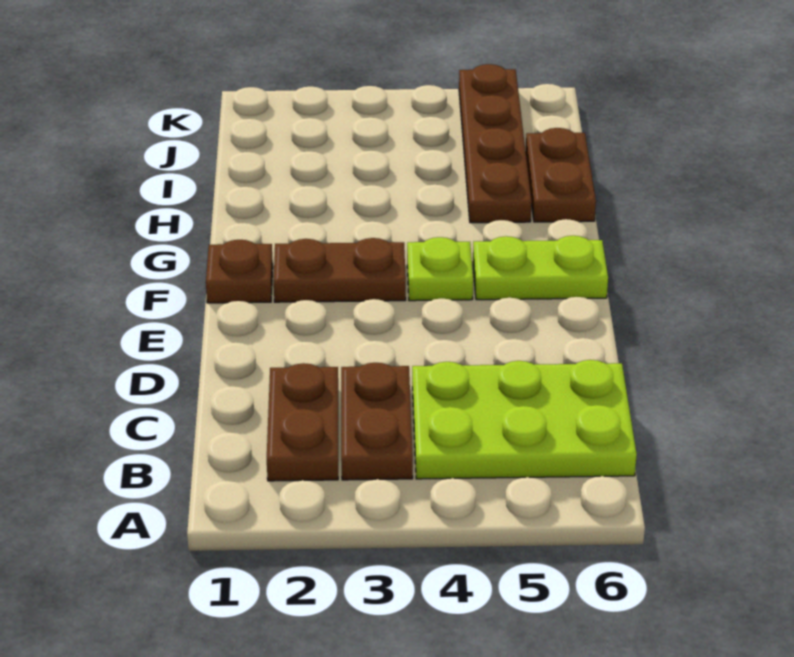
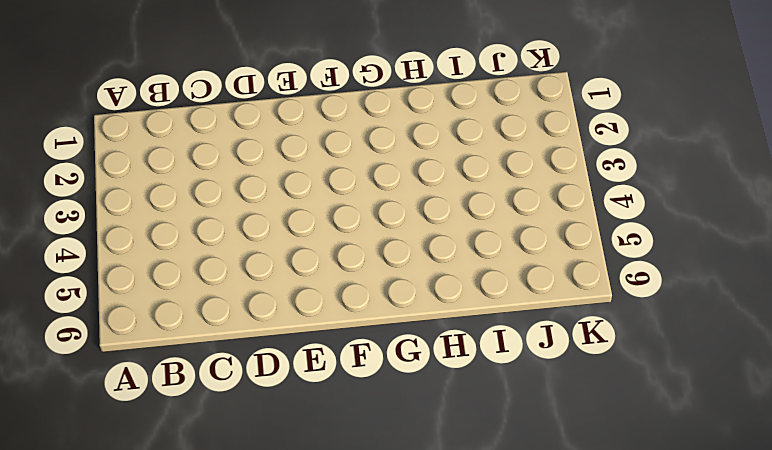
none -> brown plate B2:C2 level 1
none -> brown plate B3:C3 level 1

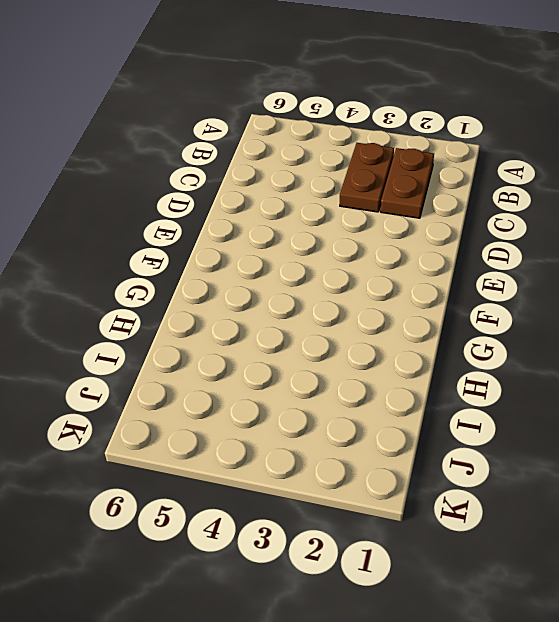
none -> lime plate B4:C6 level 1
none -> brown plate F1 level 1

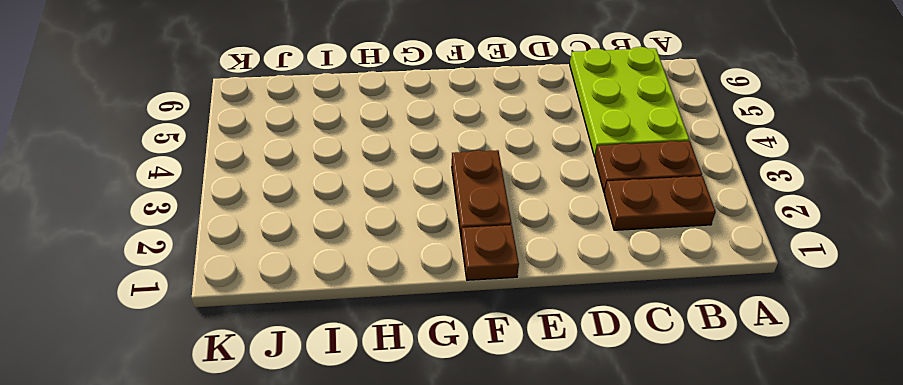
none -> lime plate F4 level 1
none -> lime plate F5:F6 level 1

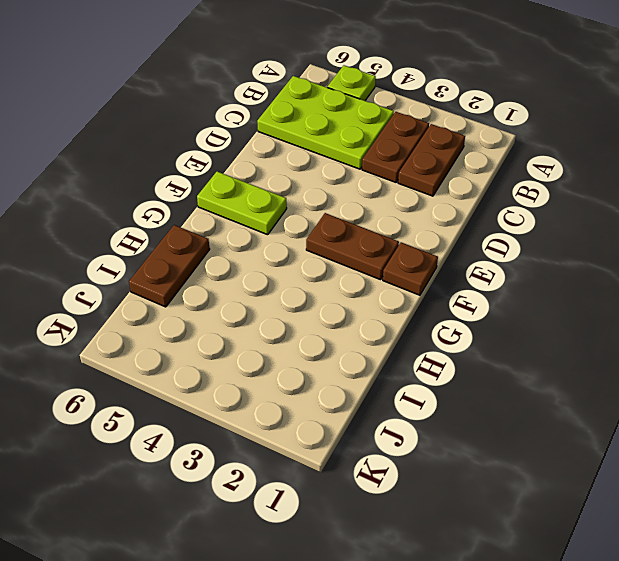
lime plate A5 level 1 -> lime plate F4 level 1
none -> brown plate H5:K5 level 1

